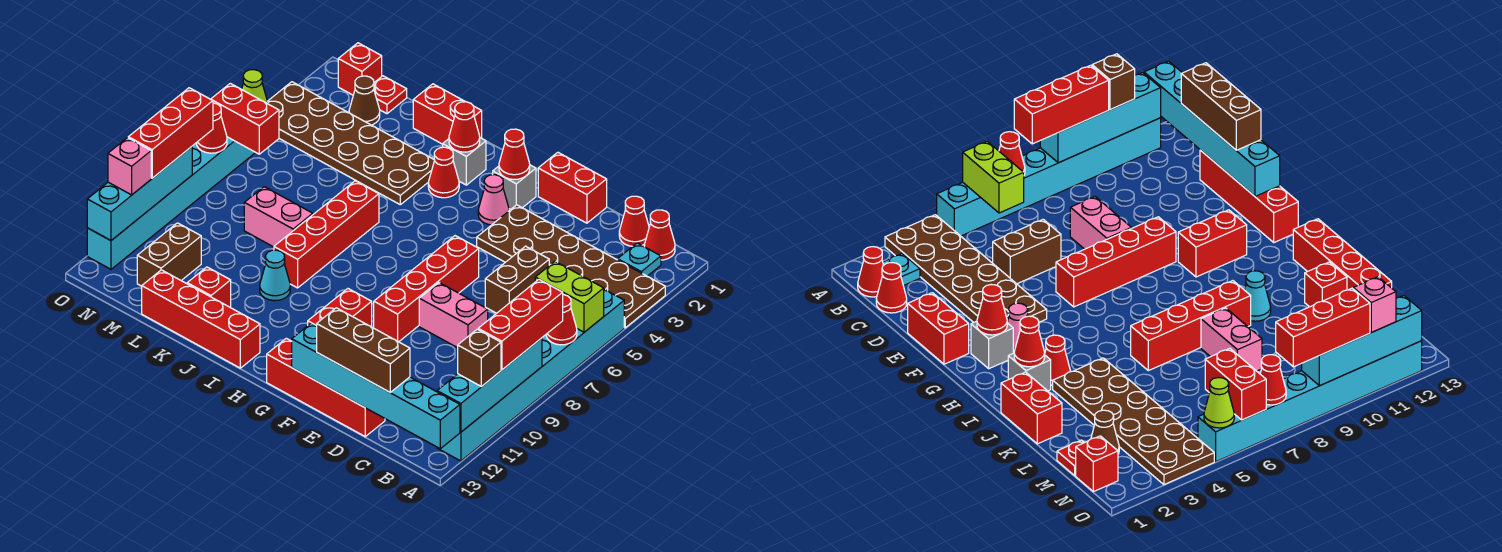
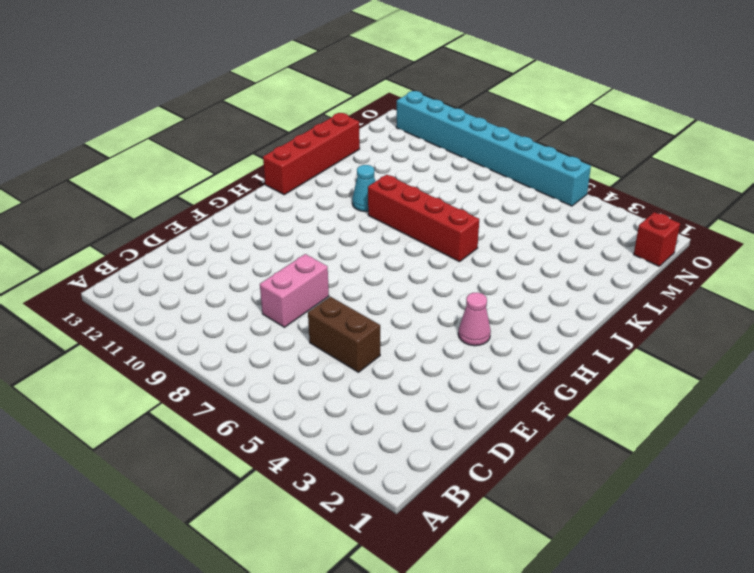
none -> brown plate A3:F4 level 1
none -> cyan brick A5:A12 level 1
none -> red cone B1 level 1
none -> cyan plate B2 level 1

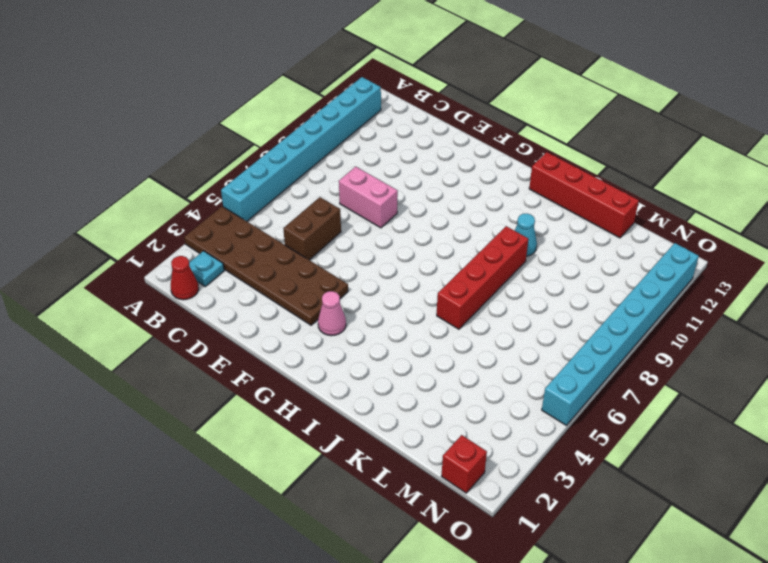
none -> red cone C1 level 1
none -> red brick D13:G13 level 1
none -> red brick E1:F1 level 1
none -> red brick F6:F9 level 1

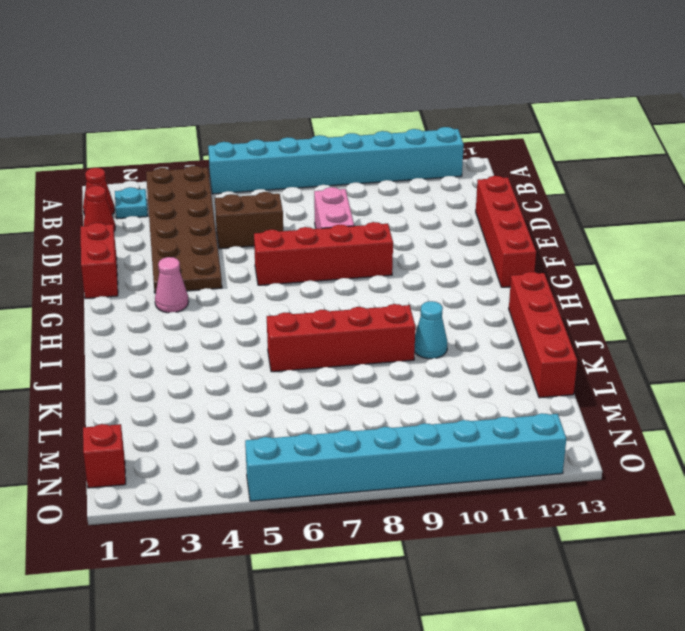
none -> grey brick G2 level 1
none -> red brick G10:G11 level 1
none -> grey brick I2 level 1
none -> red cone I3 level 1

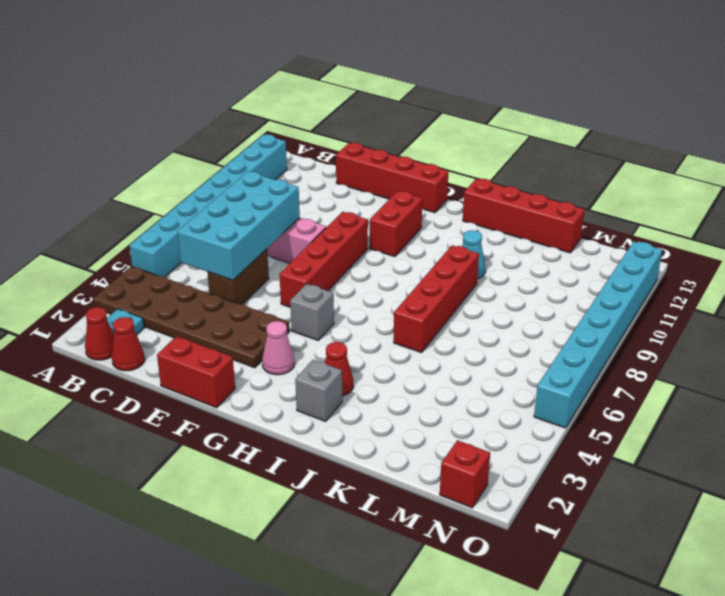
cyan brick C5:D8 level 2 -> none
grey brick G5 level 1 -> grey brick G2 level 1
none -> red brick J1:K1 level 1
none -> brown plate J3:O4 level 1
none -> pink brick K8:L8 level 1
none -> red brick K12 level 1

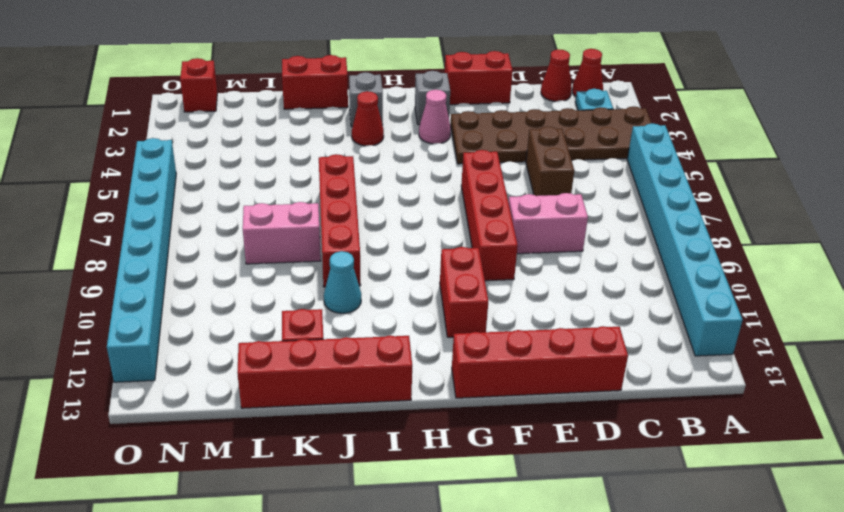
none -> brown plate J3:O4 level 1
none -> red plate M1 level 1
none -> brown cone M2 level 1
none -> brown brick M11:M12 level 1

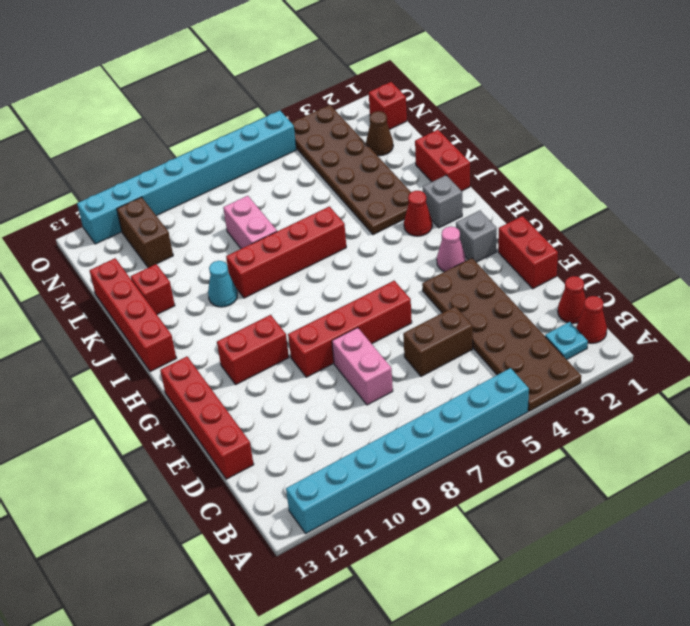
brown brick M11:N11 level 1 -> brown brick M11:M12 level 1
none -> red plate M1 level 1
none -> lime brick A6:B6 level 2
none -> red cone A7 level 2
none -> cyan brick A9:A12 level 2

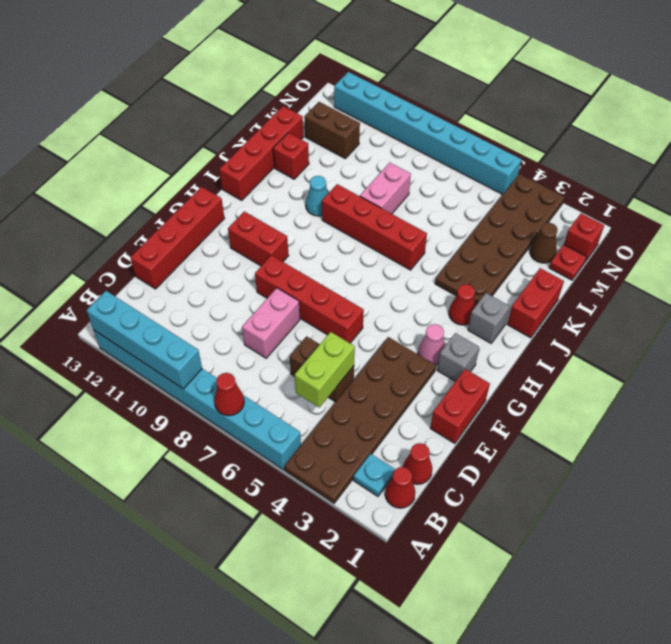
lime brick C5:D5 level 2 -> lime brick A6:B6 level 2
none -> cyan brick A13:F13 level 2
none -> red cone G2 level 2
none -> red cone I2 level 2
none -> red brick N6:O6 level 2

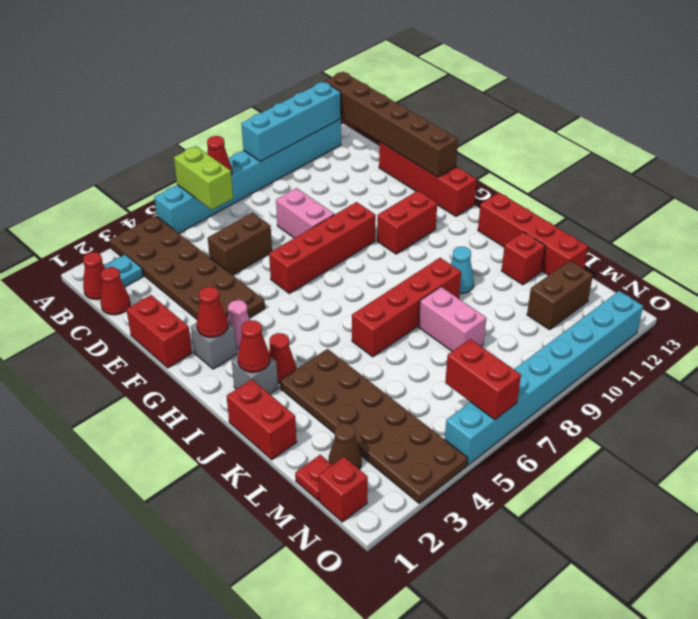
brown brick A13:F13 level 2 -> cyan brick A13:F13 level 2
none -> lime cone O5 level 2
none -> red cone O7 level 2
none -> cyan brick O9:O12 level 2
none -> red brick A8:A10 level 3

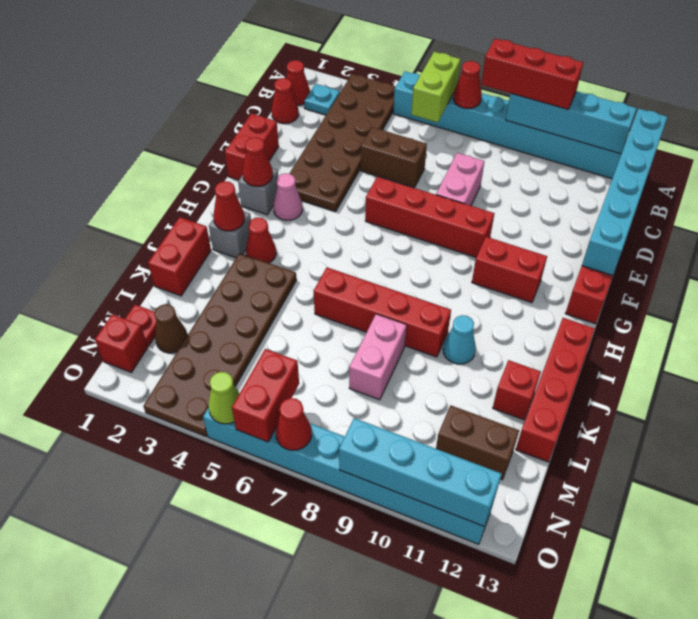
none -> brown brick A11 level 3
none -> brown brick C13:E13 level 3
none -> red brick O8:O10 level 3
none -> pink brick O11 level 3

